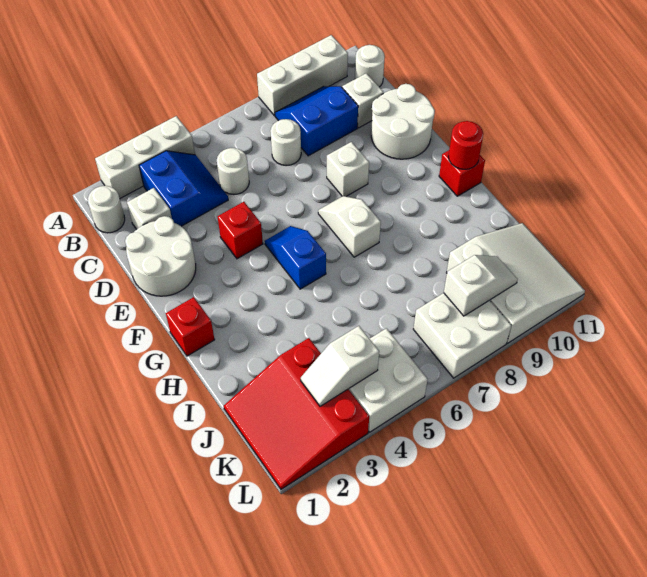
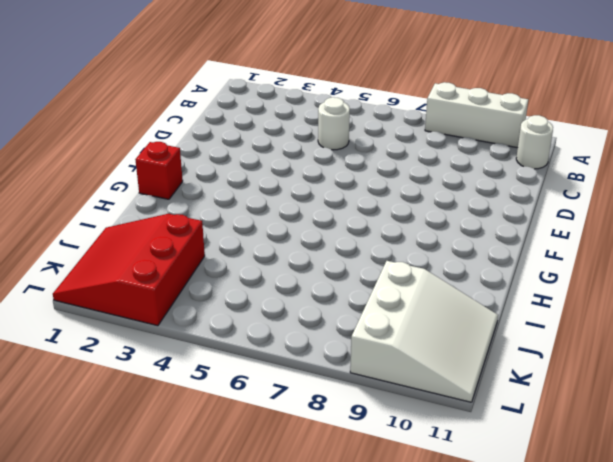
none -> white brick A2:A4 level 1
none -> white round brick B1 level 1
none -> blue slope B3:C4 level 1 top 3

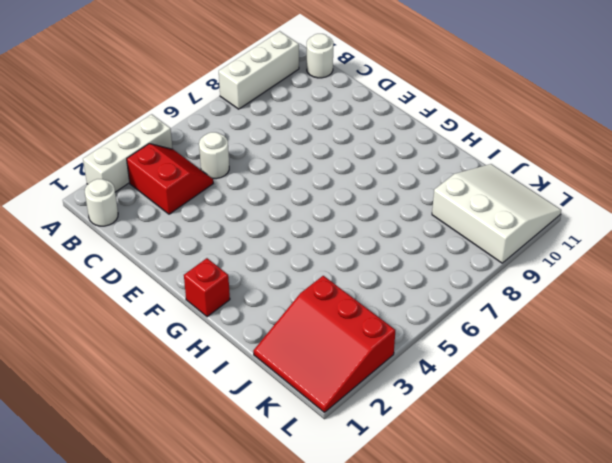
red slope B3:C4 level 1 top 3 -> blue slope B3:C4 level 1 top 3
none -> blue slope B8:C9 level 1 top C
none -> white brick C2 level 1
none -> white round brick C7 level 1

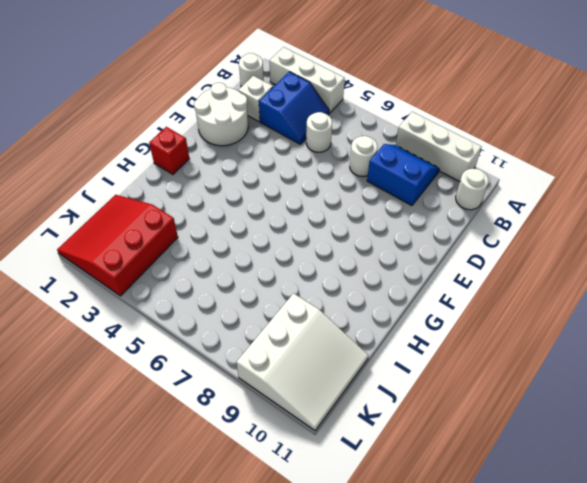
none -> white brick C10 level 1
none -> white round brick D10:E11 level 1
none -> red brick E4 level 1

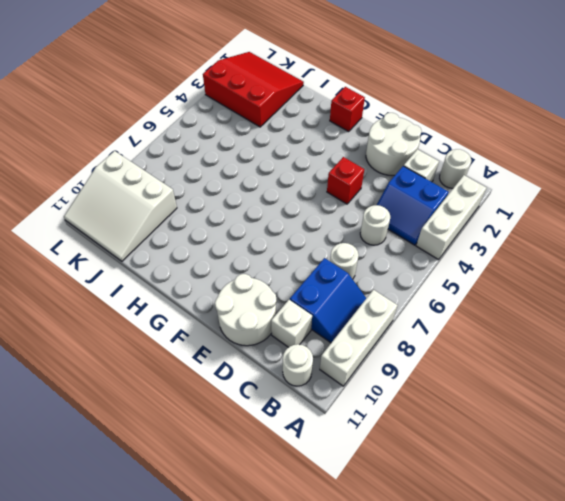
none -> white brick E8 level 1
none -> blue slope F5:G5 level 1 top G
none -> white slope F7:G7 level 1 top G

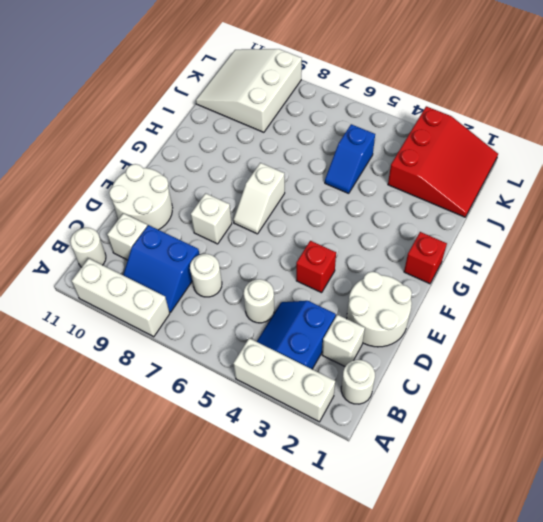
blue slope I5:J5 level 1 top J -> blue slope F5:G5 level 1 top G
none -> red brick G11 level 1
none -> white brick K4:L5 level 1
none -> white brick K7:L8 level 1

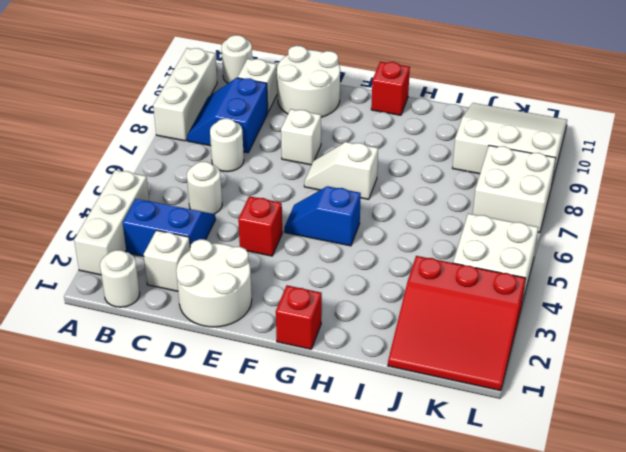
none -> red round brick G11 level 2
none -> white slope K3:K4 level 2 top 4
none -> white slope K8:K9 level 2 top 8

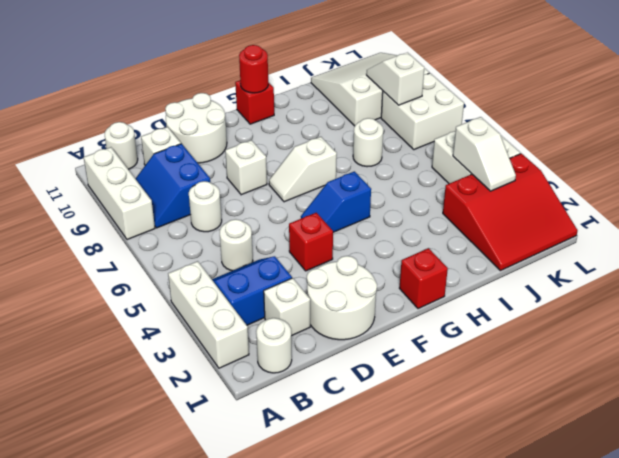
white round brick I7 level 1 -> none

